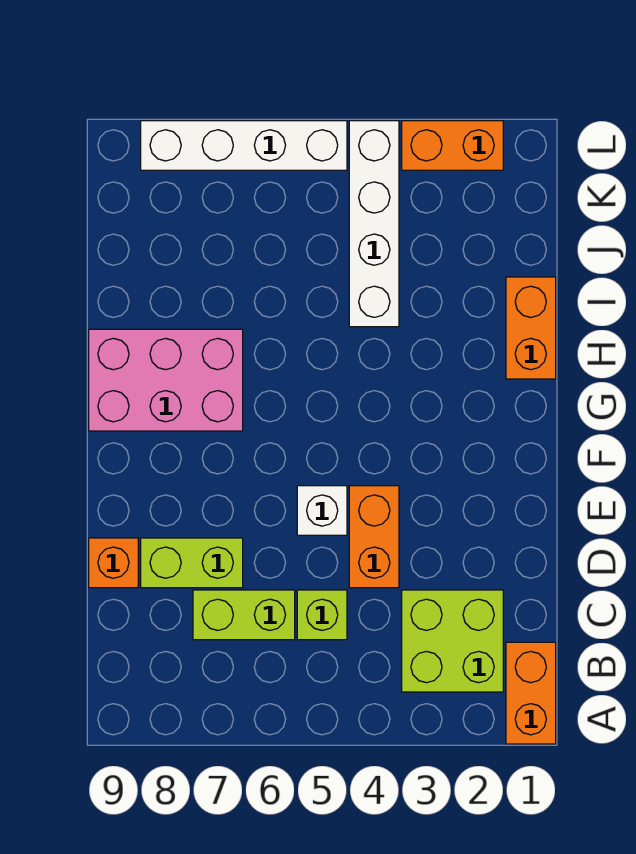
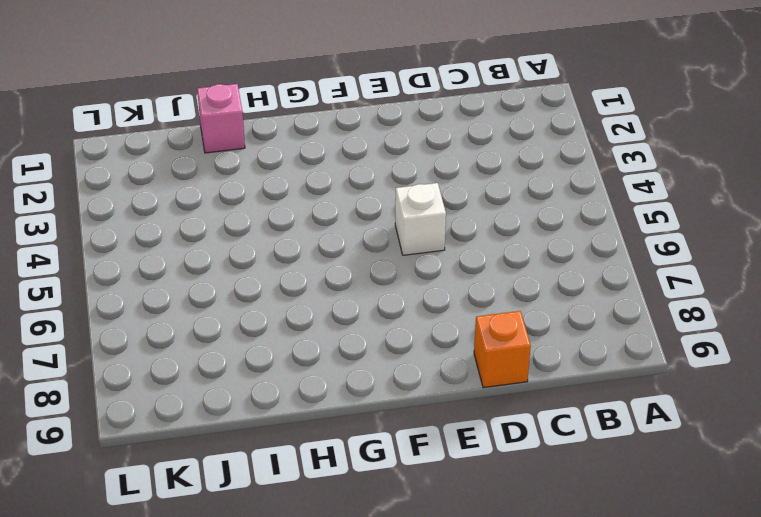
pink brick I1 level 1 -> orange brick H1:I1 level 1
none -> orange brick A1:B1 level 1
none -> lime brick B2:C3 level 1
none -> lime brick C5 level 1

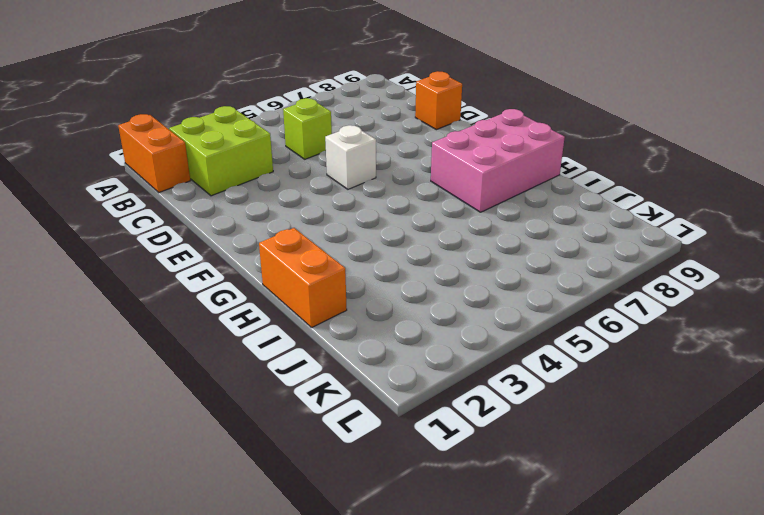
none -> lime brick C6:C7 level 1
none -> orange brick D4:E4 level 1
none -> lime brick D7:D8 level 1

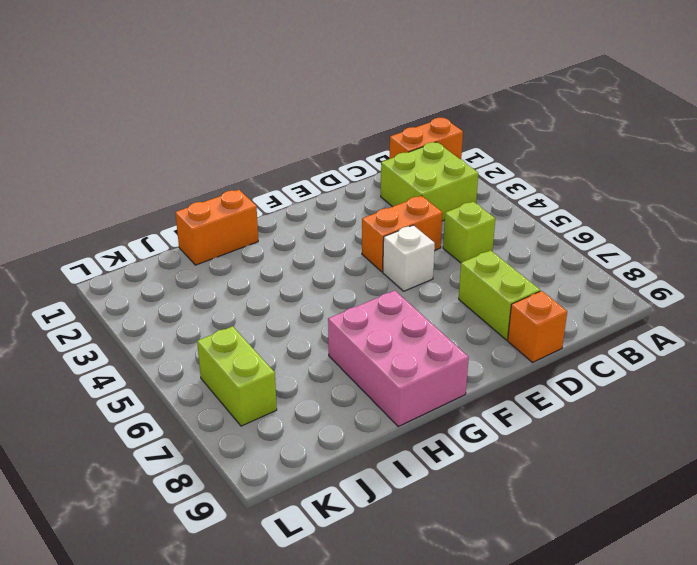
lime brick K6:K7 level 1 -> lime brick C6:C7 level 1
none -> white brick I4:L4 level 1
none -> orange brick L2:L3 level 1
none -> white brick L5:L8 level 1

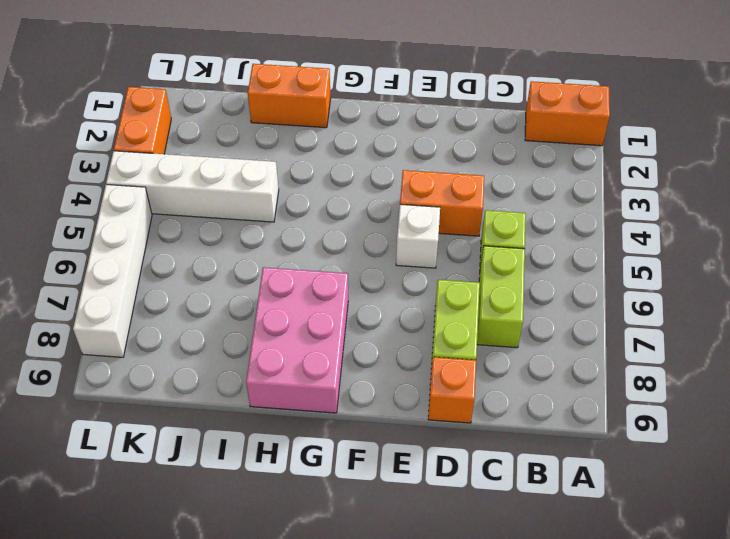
none -> lime brick B2:C3 level 1

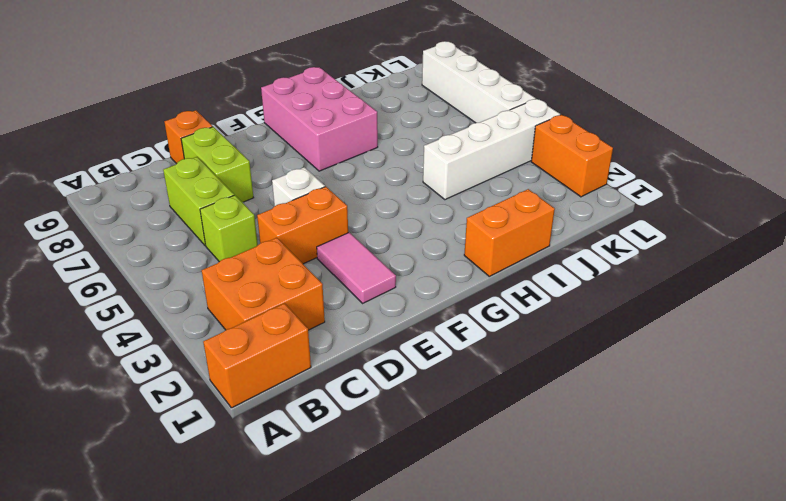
orange brick B2:C3 level 1 -> lime brick B2:C3 level 1
pink tile E2:E3 level 1 -> none

